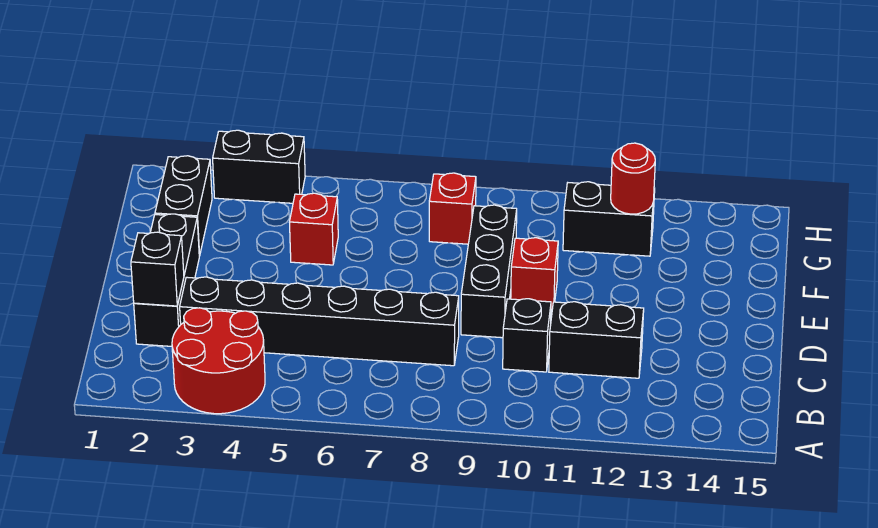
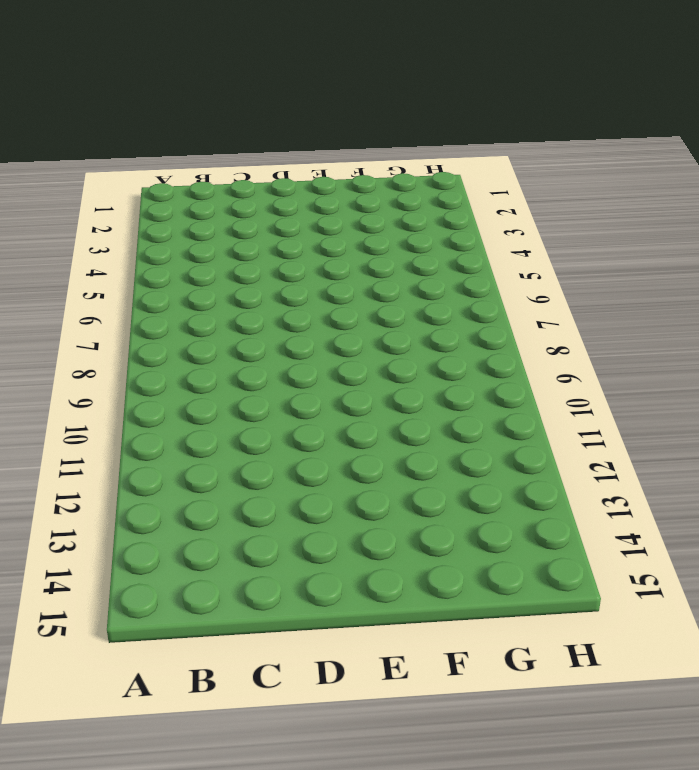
none -> red round brick A3:B4 level 1
none -> black brick C2:E2 level 1
none -> black brick C3:C8 level 1

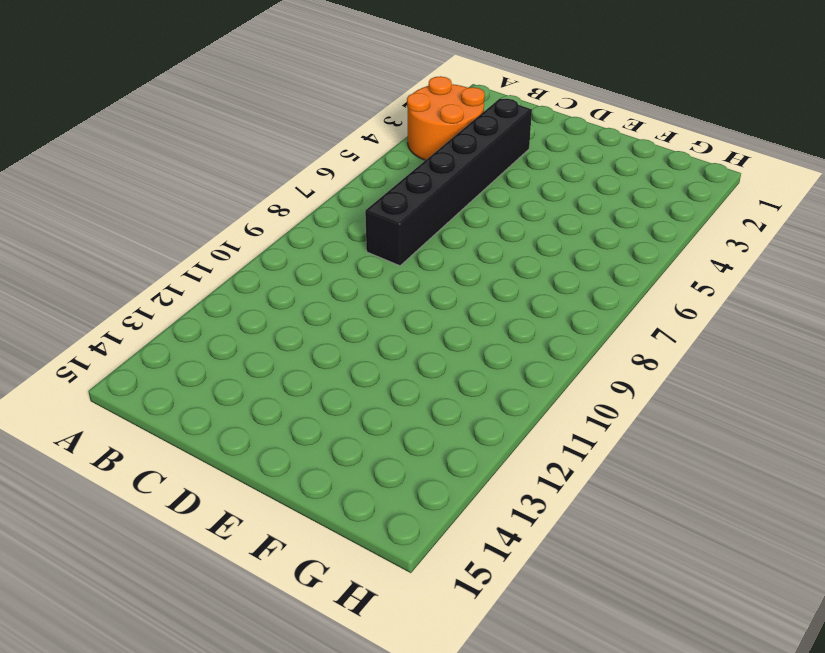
orange round brick A3:B4 level 1 -> red round brick A3:B4 level 1
none -> black brick C2:E2 level 1
none -> black brick C10 level 1
none -> black brick C11:C12 level 1

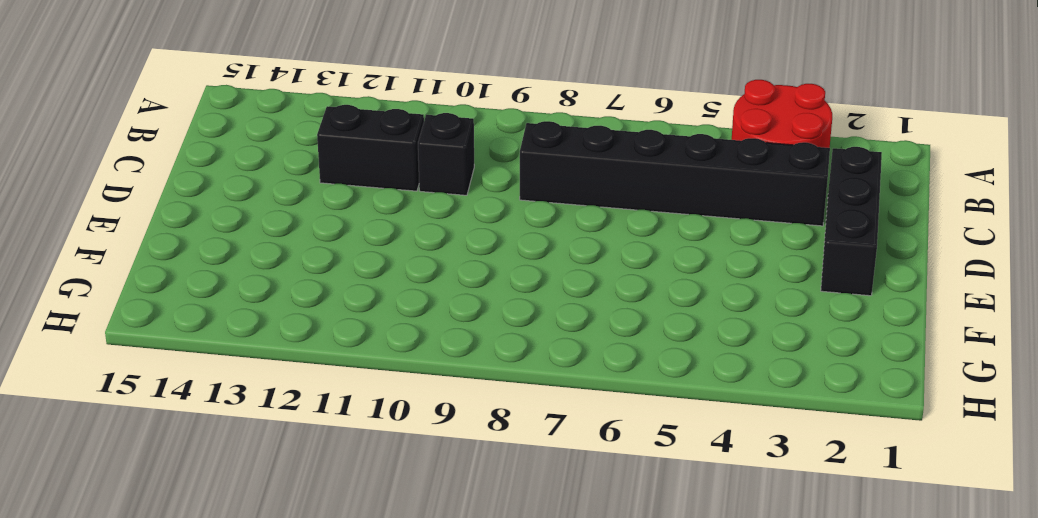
none -> black brick D9:F9 level 1
none -> red brick E10 level 1
none -> black brick F2:G2 level 1

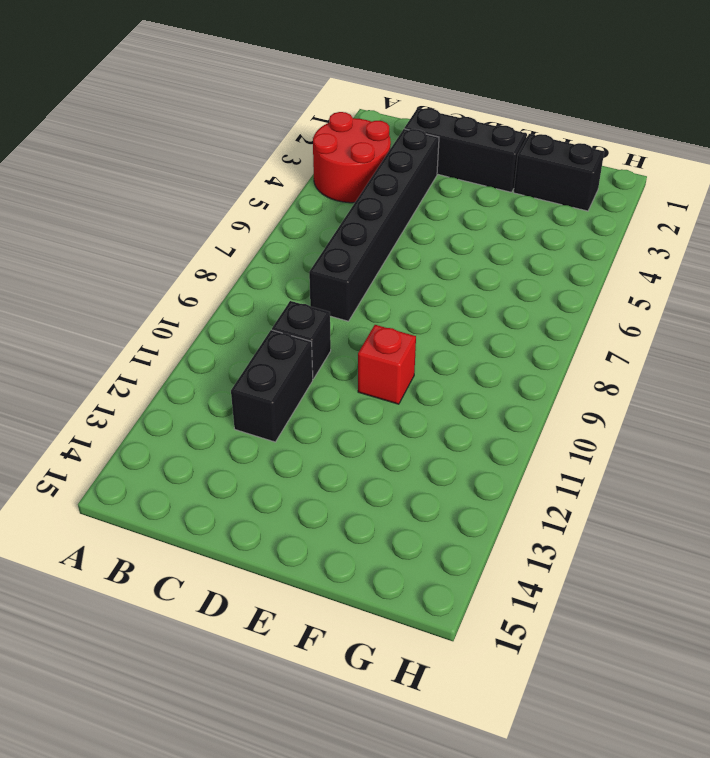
none -> black brick D9:F9 level 1
none -> red brick F5 level 1
none -> red brick G8 level 1

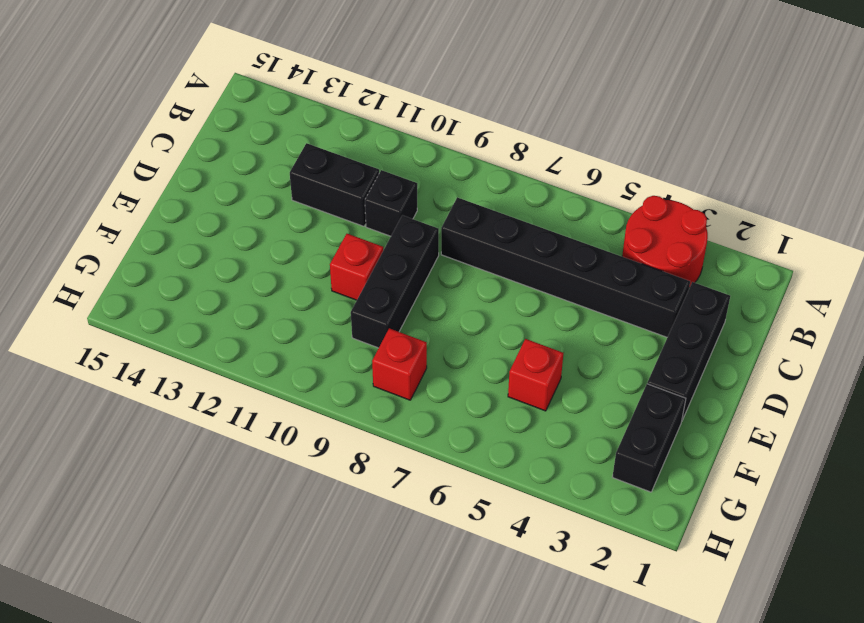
none -> black brick G11:G12 level 1
none -> black brick H3:H4 level 1
none -> black brick C2 level 2

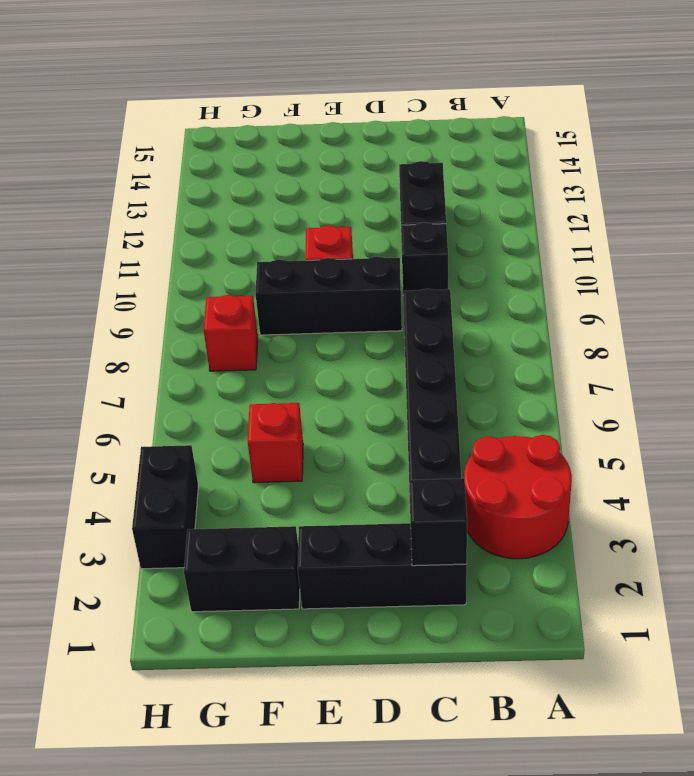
none -> black brick G11:G12 level 1
none -> red round brick G12 level 2

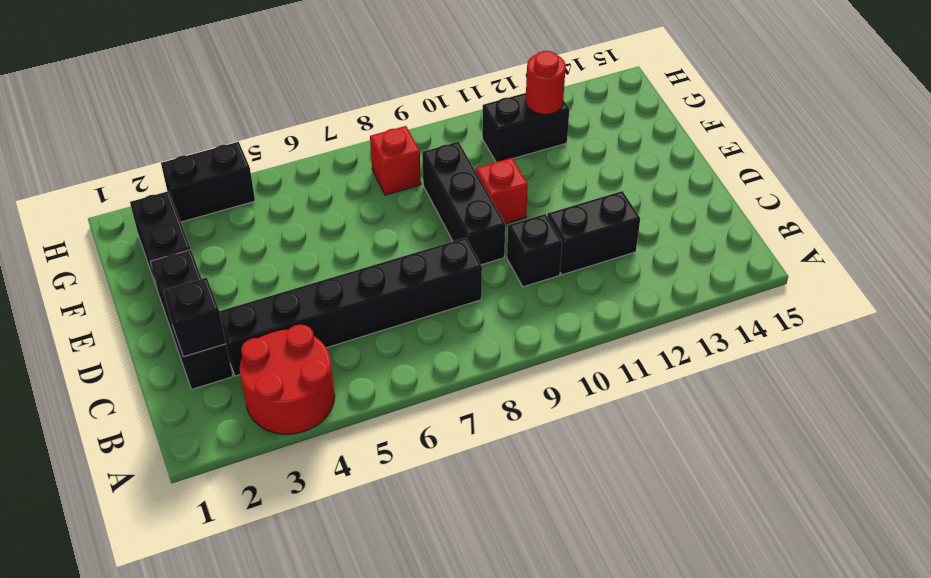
none -> red brick F5 level 1

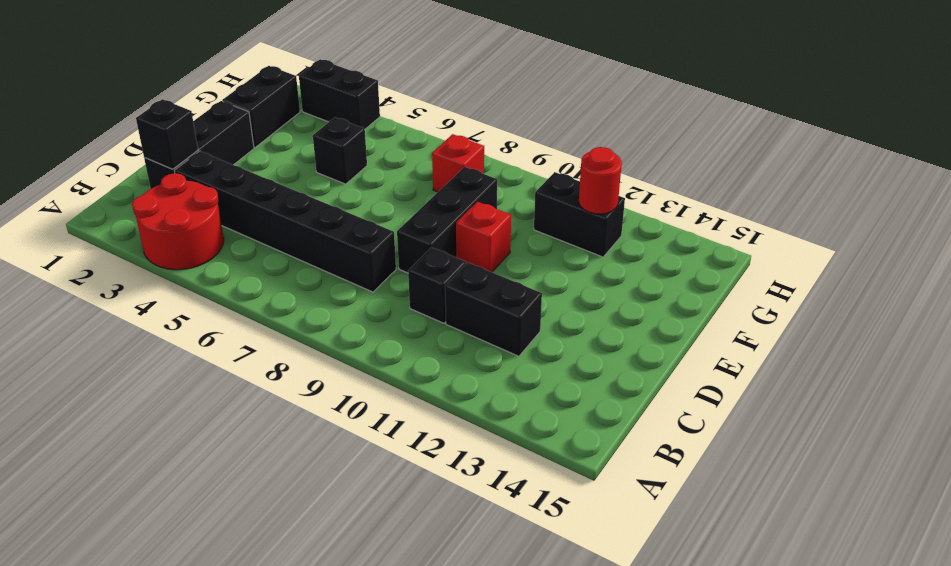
black brick F5 level 1 -> red brick F5 level 1

